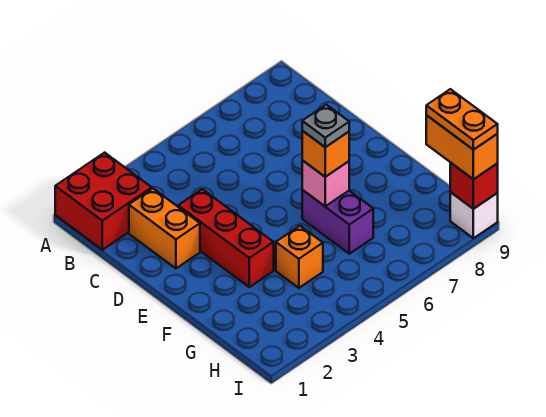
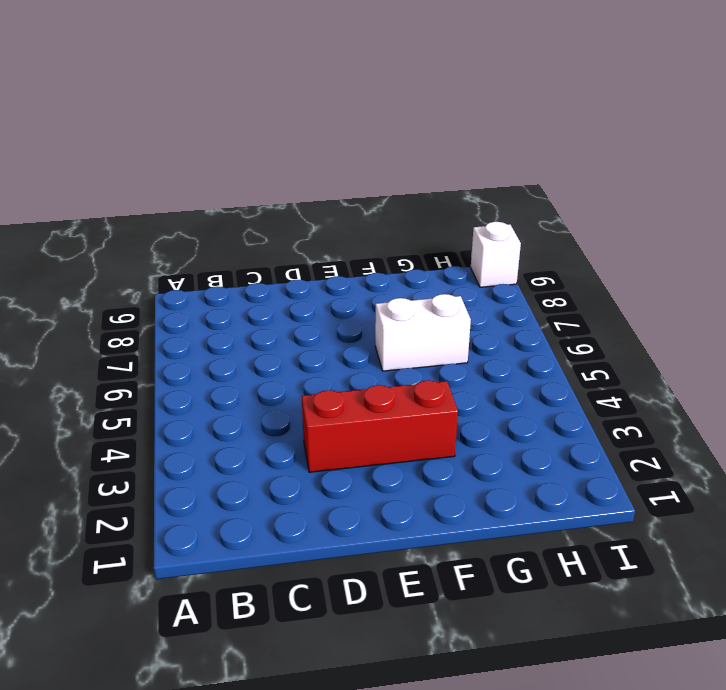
white brick F6:G6 level 1 -> purple brick F6:G6 level 1
none -> red brick A1:B2 level 1
none -> orange brick C2:D2 level 1
none -> orange brick G4 level 1

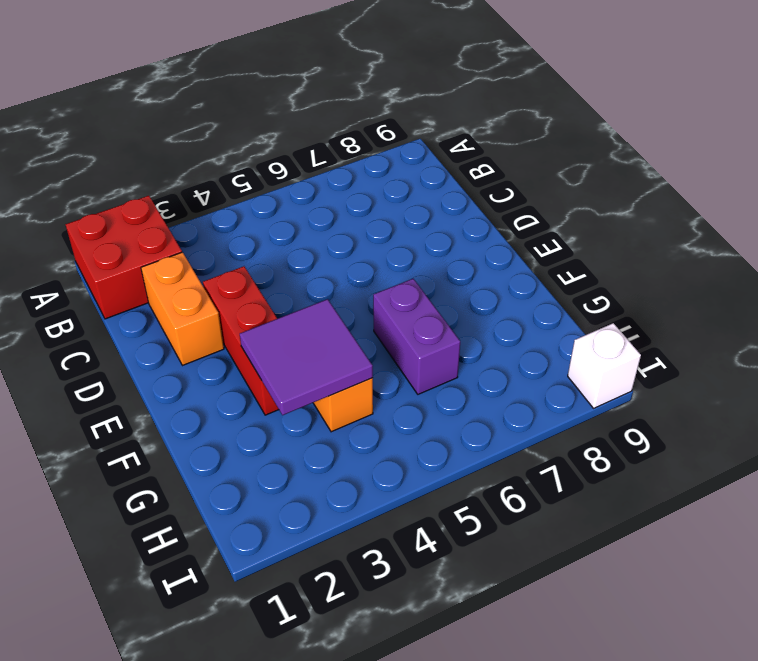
purple tile F3:G4 level 2 -> none
none -> pink brick F6 level 2
none -> red brick I9 level 2
none -> orange brick F6 level 3

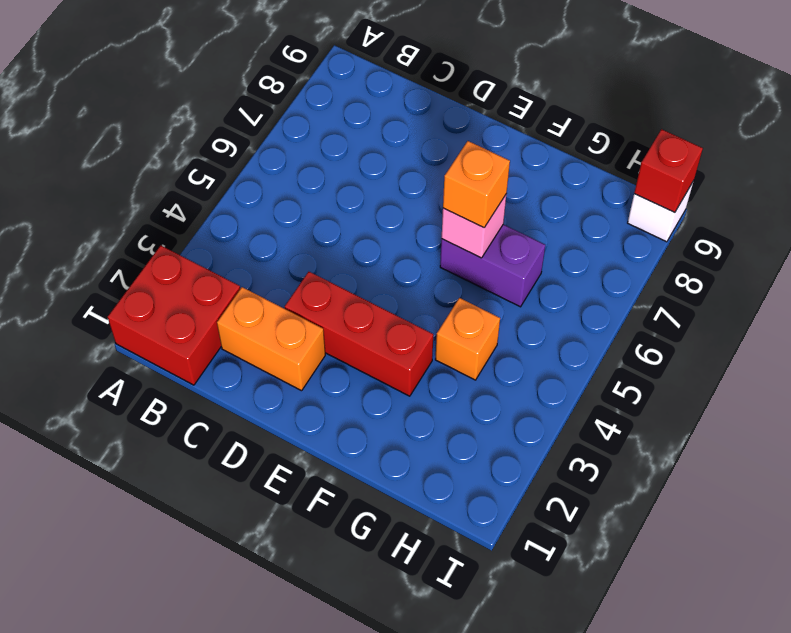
none -> orange brick H9:I9 level 3
none -> grey plate F6 level 4
none -> orange plate H9:I9 level 4

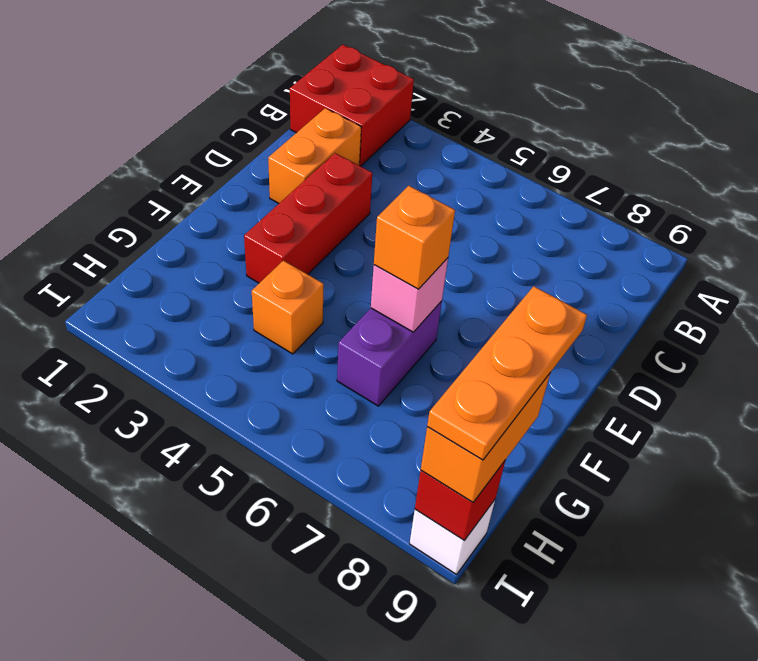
orange plate G9:I9 level 4 -> orange plate H9:I9 level 4
none -> grey plate F6 level 4

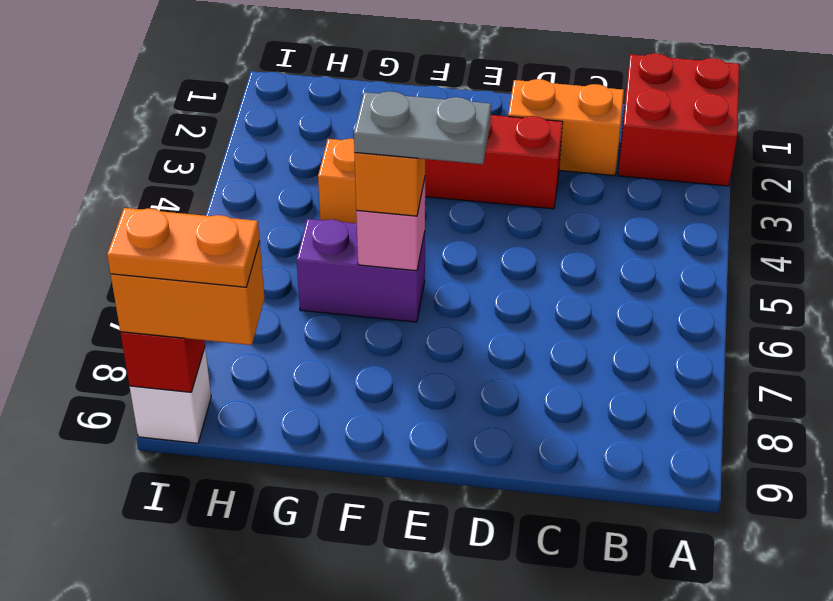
grey plate E6:F6 level 4 -> grey plate F6 level 4

